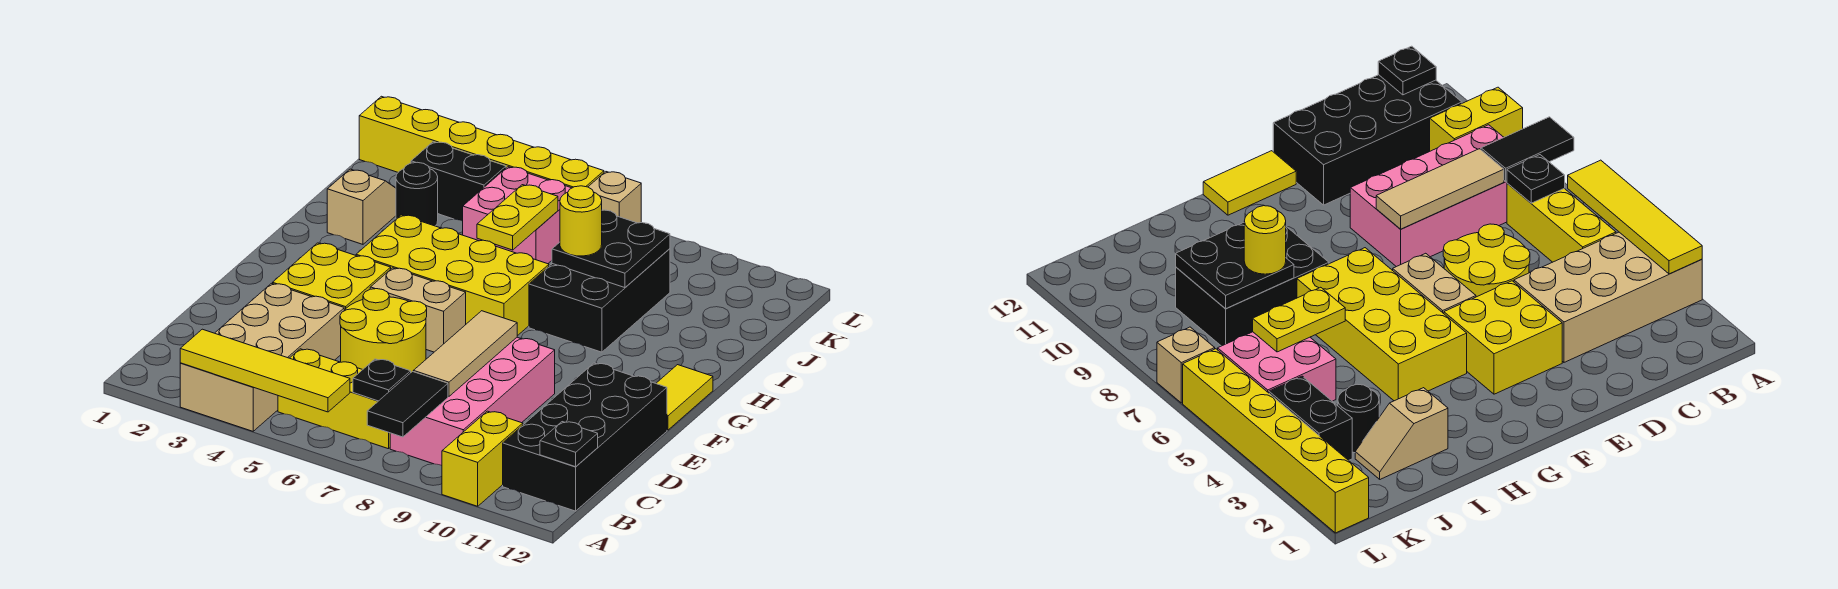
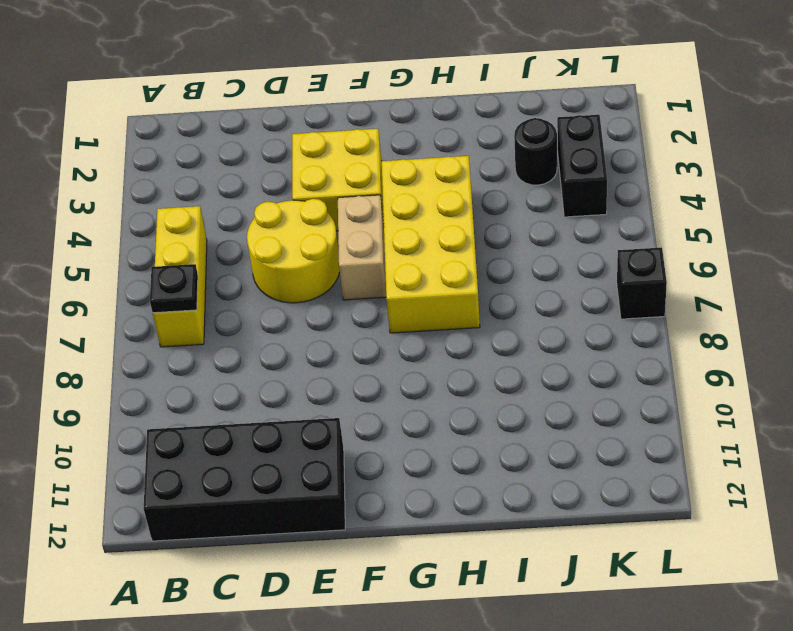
black brick L7 level 1 -> tan brick L7 level 1
none -> tan brick A3:D4 level 1
none -> yellow brick A10:B10 level 1
none -> pink brick B8:E9 level 1

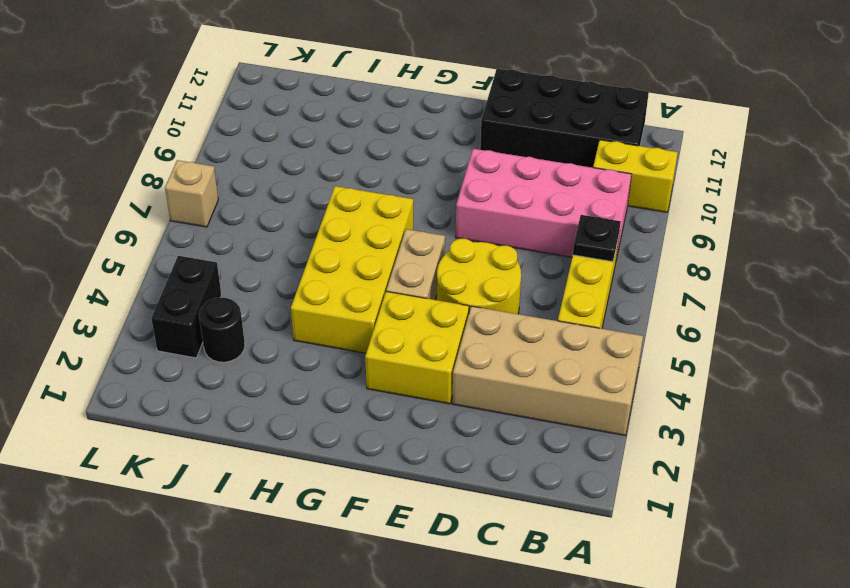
none -> yellow tile F12:G12 level 1
none -> black brick H8:J9 level 1
none -> tan slope I2:J2 level 1 top I

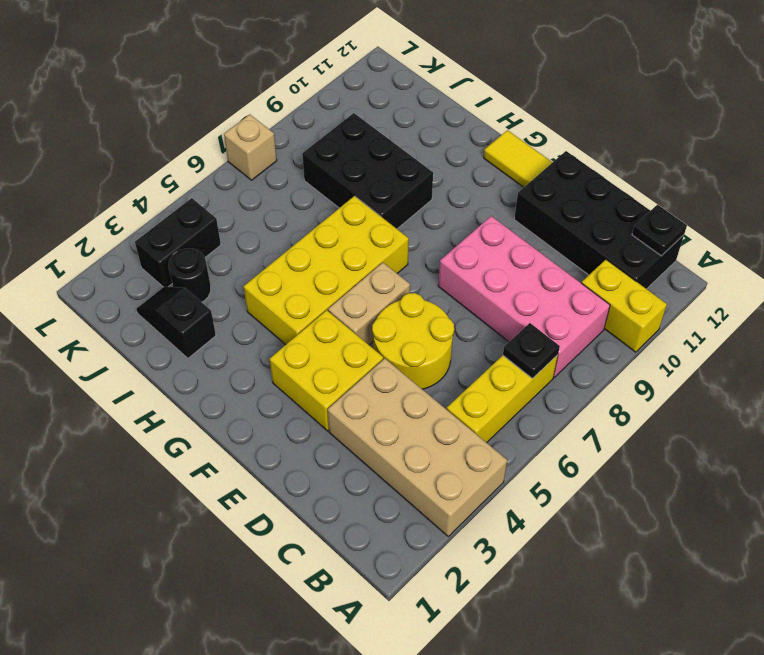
black slope I2:J2 level 1 top I -> tan slope I2:J2 level 1 top I
none -> pink brick J5:K6 level 1
none -> yellow brick L1:L6 level 1
none -> yellow tile A3:A6 level 2

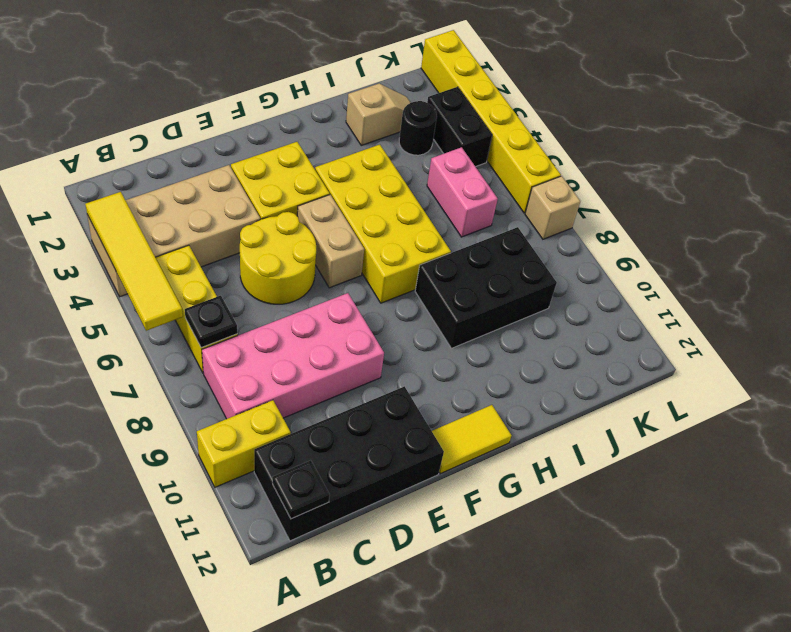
pink brick J5:J6 level 1 -> pink brick J5:K6 level 1
none -> black tile A8:B8 level 2
none -> tan tile C8:E8 level 2
none -> yellow plate I6:J6 level 2

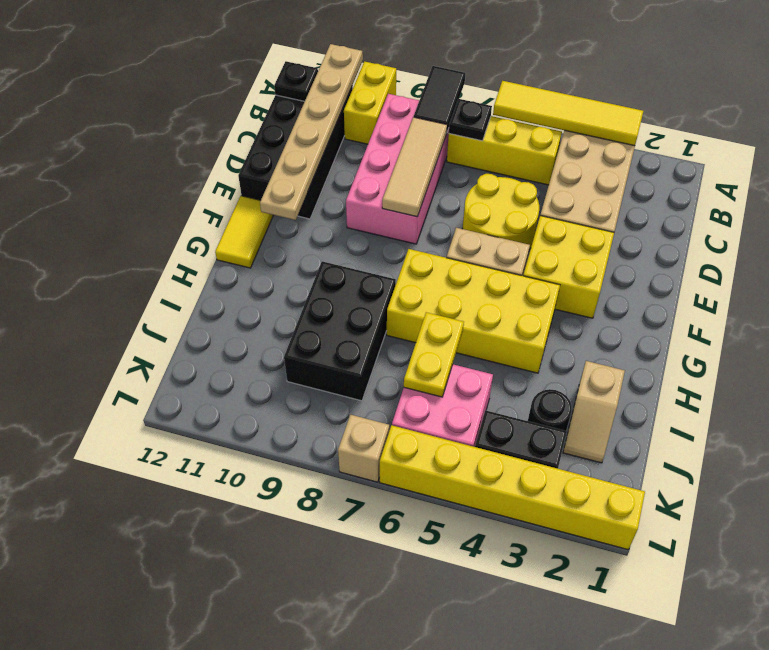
tan plate A11:F11 level 2 -> none
none -> black plate I8:J9 level 2
none -> yellow round brick I8 level 3

